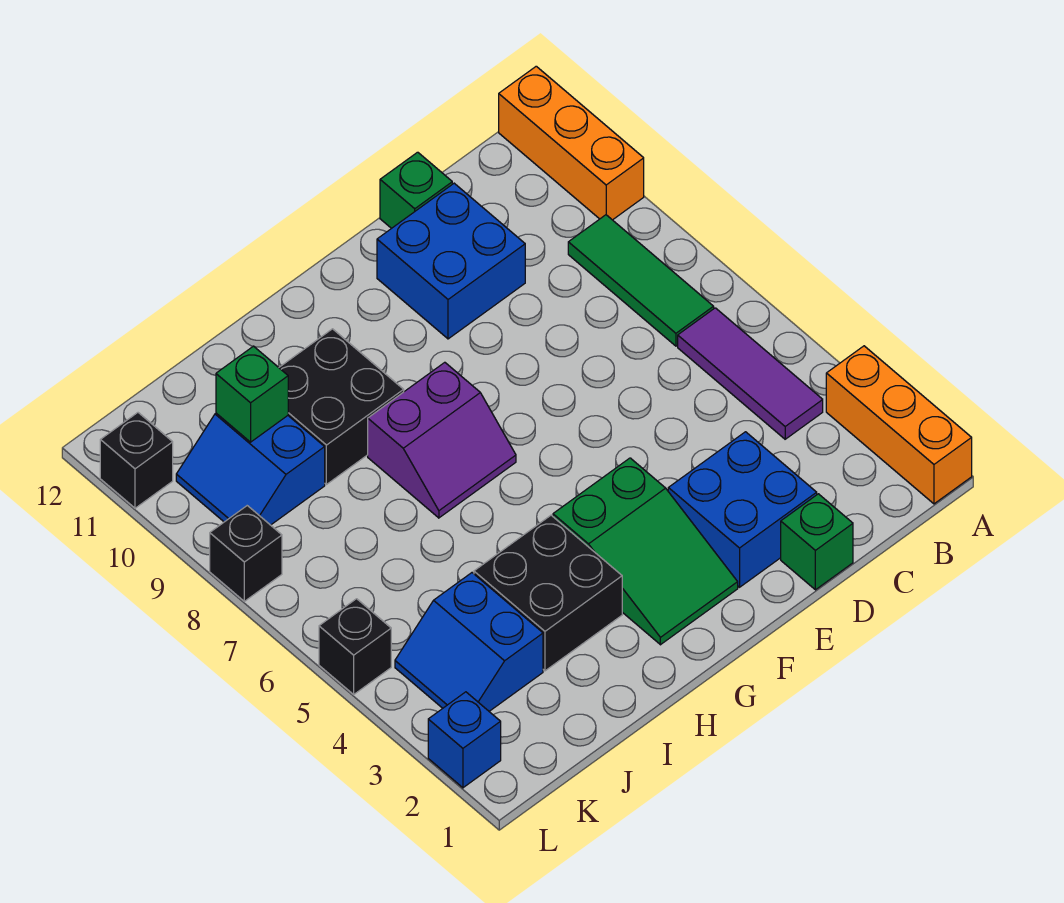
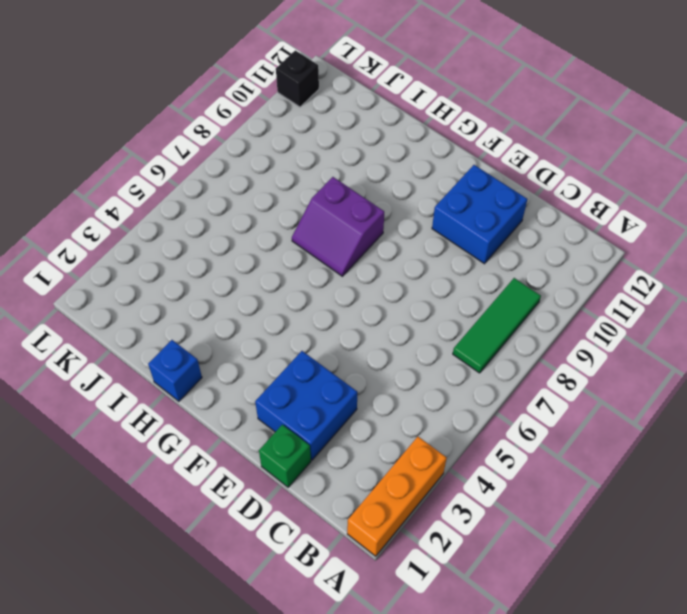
blue brick H1 level 1 -> blue brick L2 level 1
none -> orange brick A10:A12 level 1
none -> purple tile B4:B6 level 1
none -> green brick D12 level 1

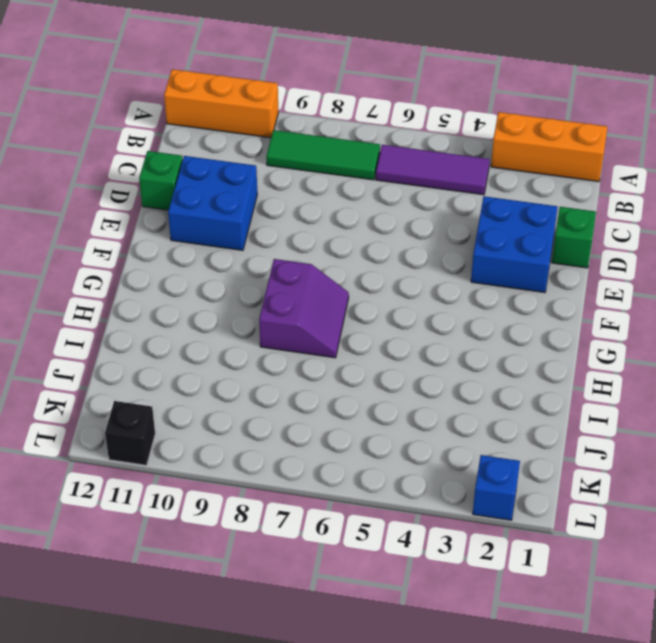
none -> green slope F2:G4 level 1 top 4
none -> black brick H3:I4 level 1
none -> black brick H9:I10 level 1

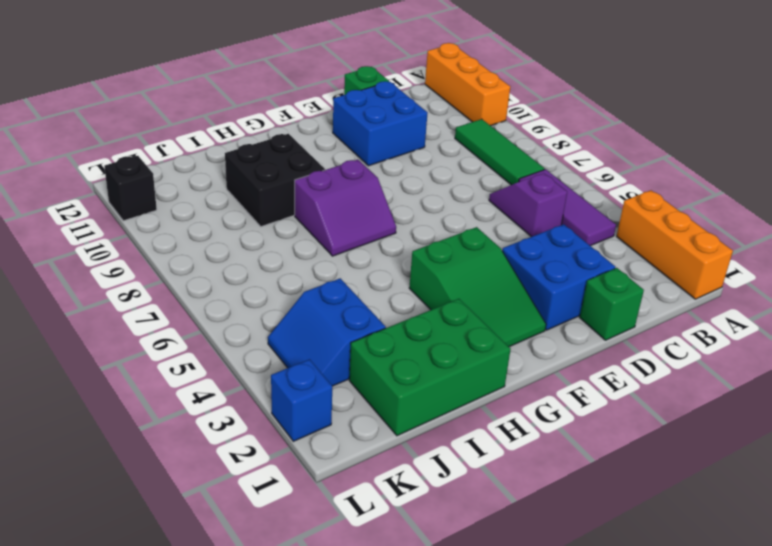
purple slope C5:C6 level 1 top 5 -> none
green brick H1:J2 level 1 -> none
none -> black brick H3:I4 level 1
none -> blue slope J9:K10 level 1 top J
none -> black brick L5 level 1

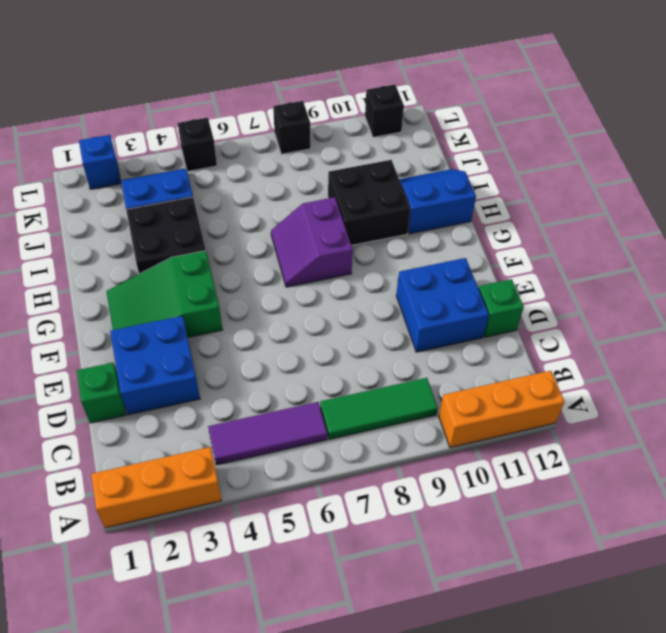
blue slope H11:I12 level 1 top H -> blue slope J9:K10 level 1 top J
none -> green brick J10 level 2

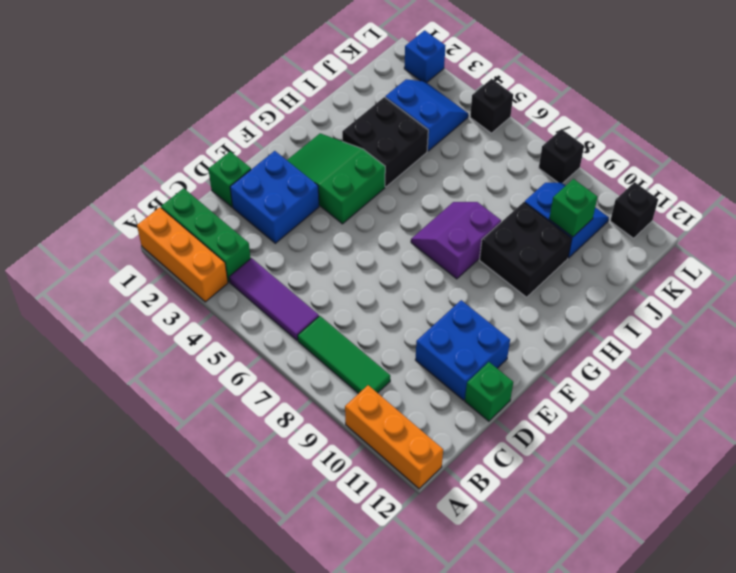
green brick B1:B3 level 1 -> none

